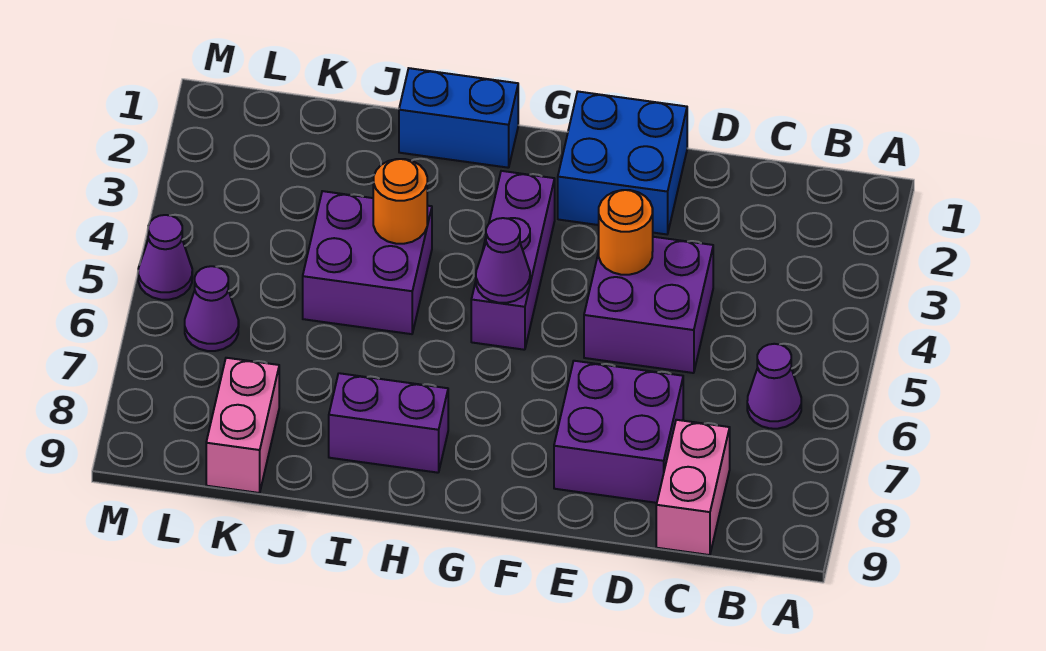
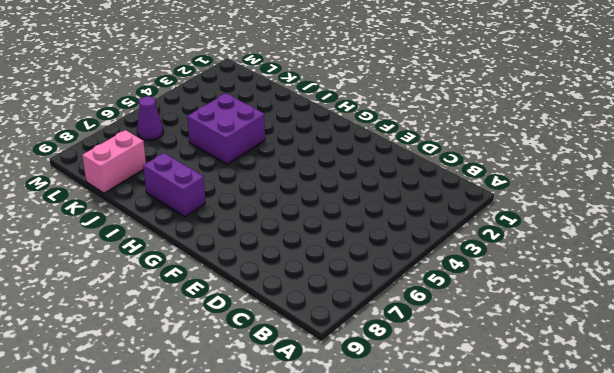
none -> purple cone B6 level 1
none -> pink brick C8:C9 level 1
none -> purple brick D4:E5 level 1

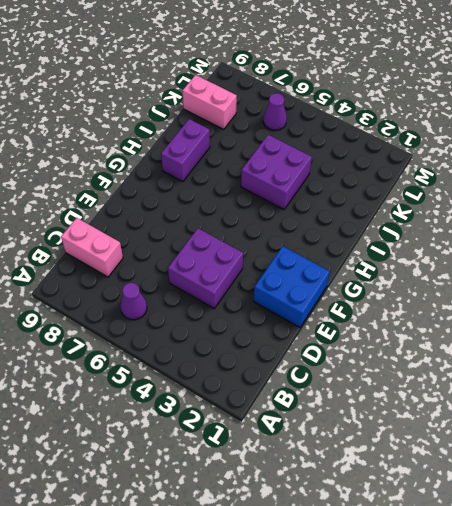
none -> purple brick D7:E8 level 1
none -> purple brick G3:G5 level 1
none -> blue brick H1:I1 level 1

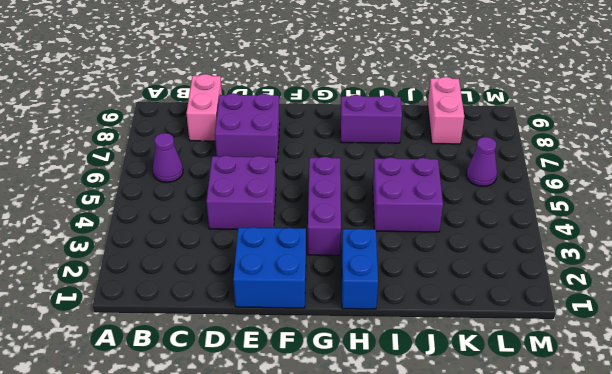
blue brick H1:H2 level 1 -> blue brick H1:I1 level 1
none -> purple cone M5 level 1
none -> orange round brick E4 level 2
none -> purple cone G5 level 2

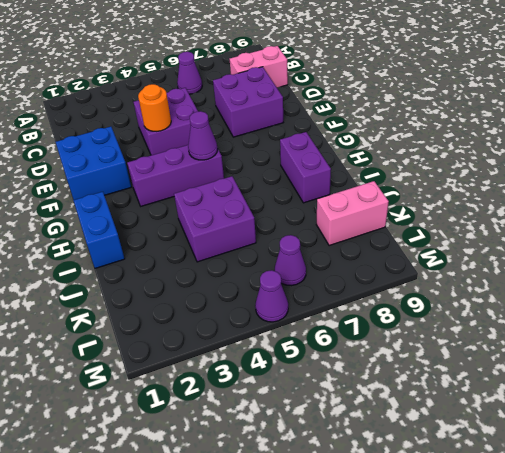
none -> orange round brick I4 level 2

